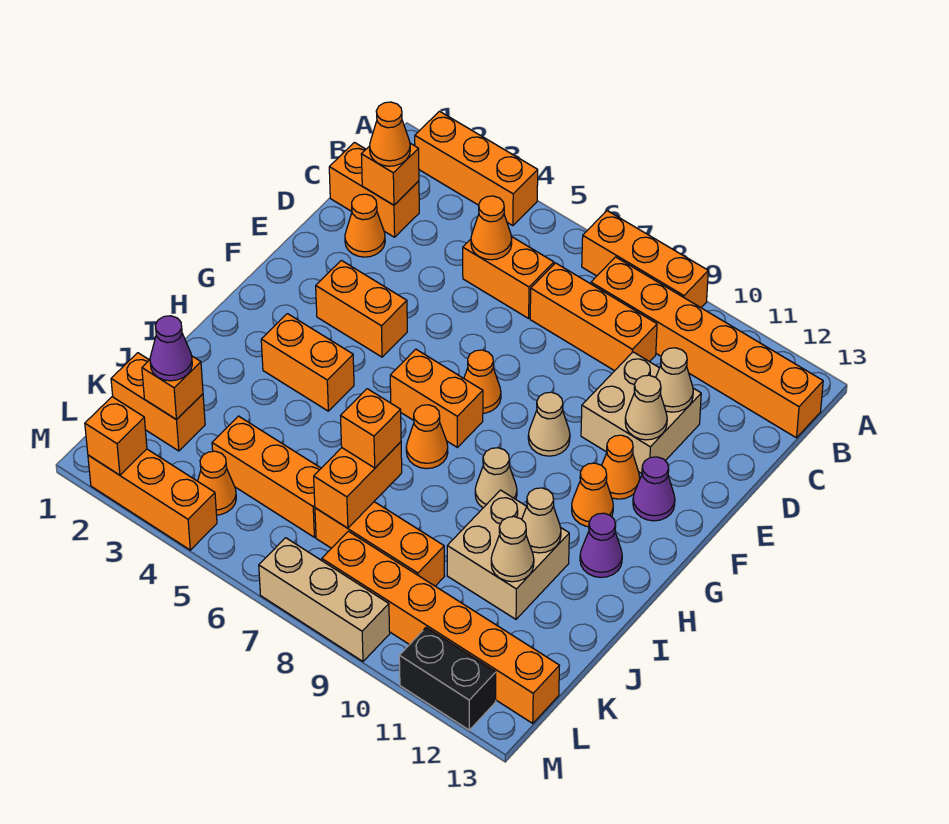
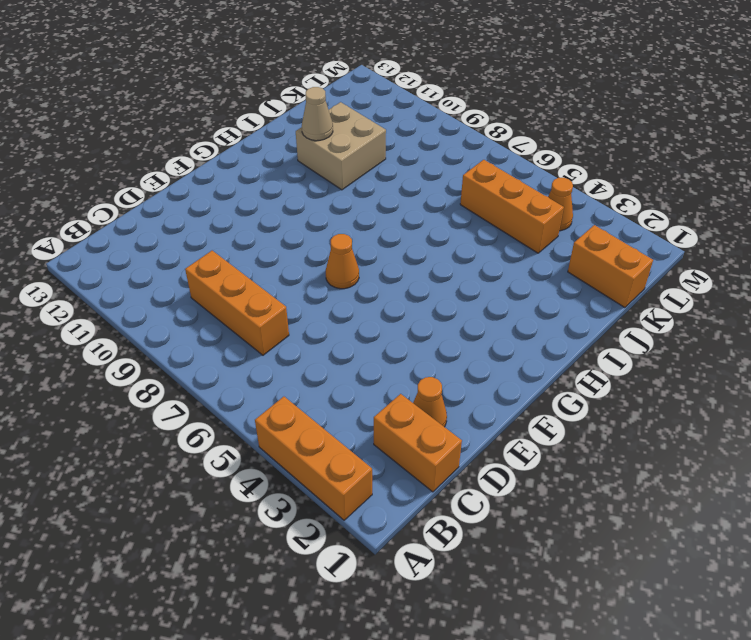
none -> orange brick A7:A9 level 1
none -> orange brick B8:B13 level 1
none -> orange brick C5:C6 level 1
none -> tan brick D10:E11 level 1

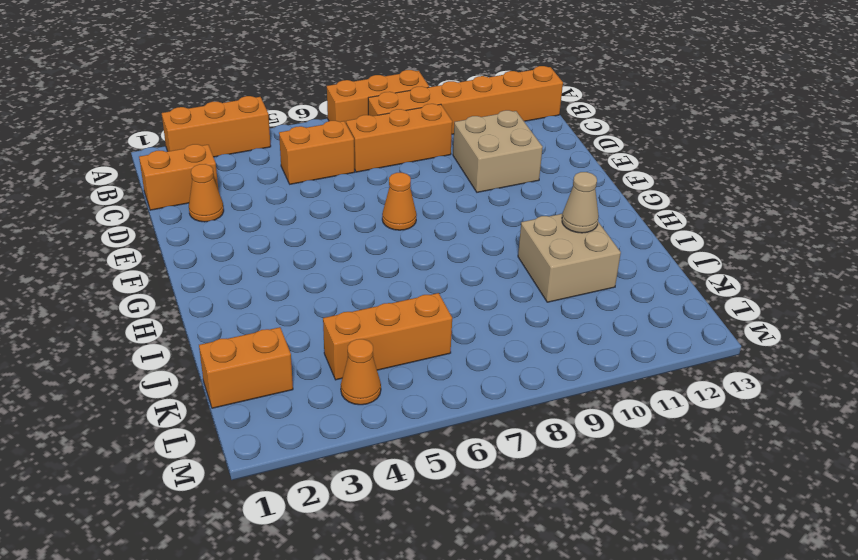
none -> orange brick F3:F4 level 1
none -> tan cone F9 level 1
none -> orange cone F11 level 1
none -> purple cone F12 level 1

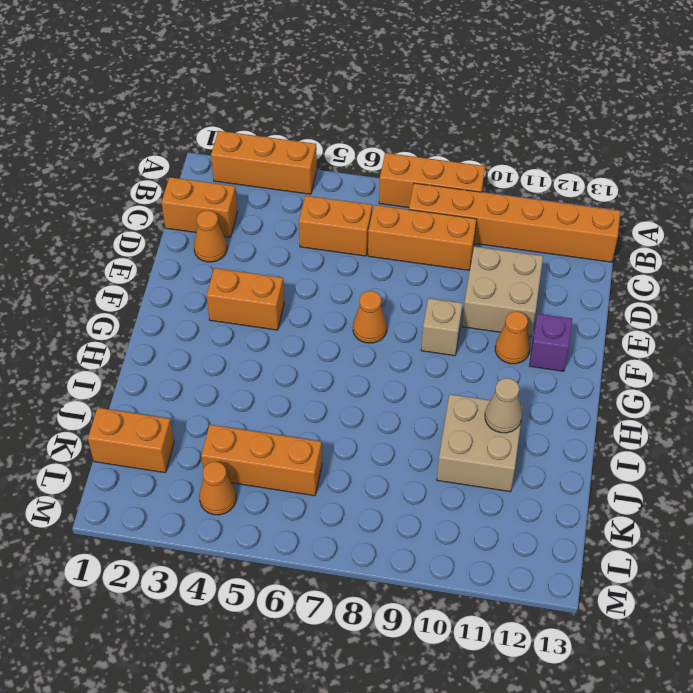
tan brick F9 level 1 -> tan cone F9 level 1
purple brick F12 level 1 -> purple cone F12 level 1
none -> orange brick G6:G7 level 1
none -> orange cone G11 level 1
none -> orange brick H3:H4 level 1
none -> orange cone H7 level 1

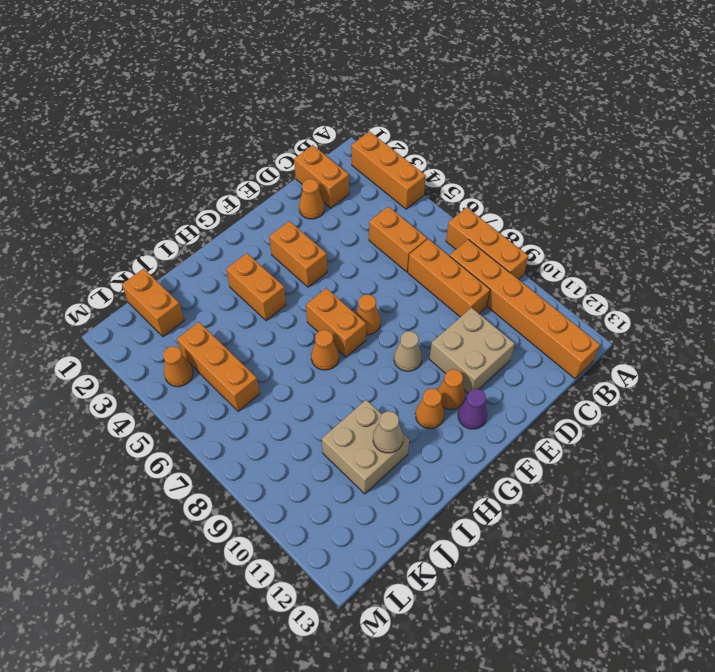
none -> tan cone H9 level 1
none -> purple cone H12 level 1
none -> orange brick K7:K9 level 1
none -> orange brick L8:L13 level 1

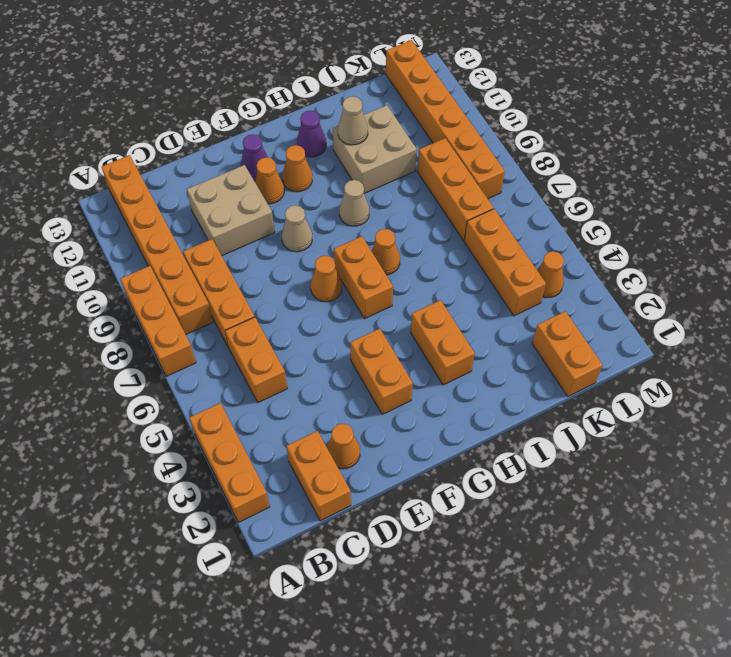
none -> orange brick M2:M4 level 1
none -> tan brick M7:M9 level 1
none -> black brick M11:M12 level 1
none -> orange brick C2 level 2

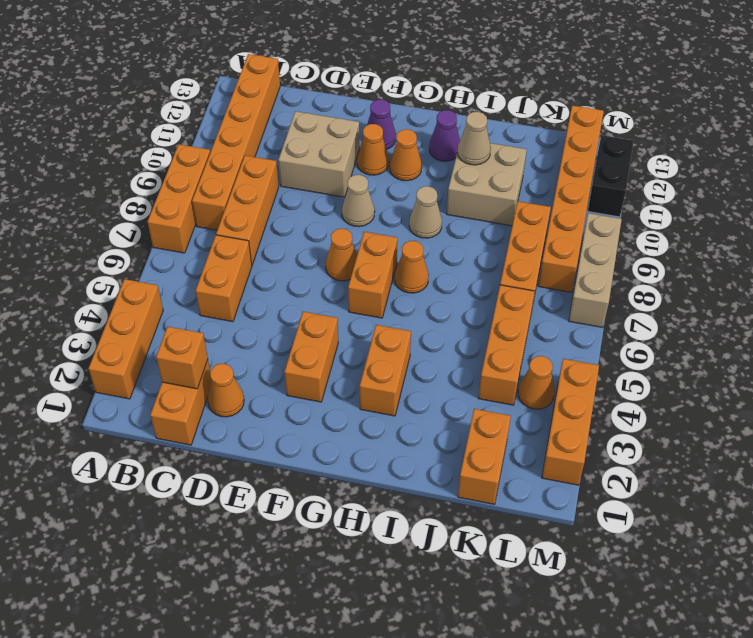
none -> orange cone C5 level 2
none -> tan cone D11 level 2
none -> tan cone E11 level 2
none -> orange brick J7:K7 level 2

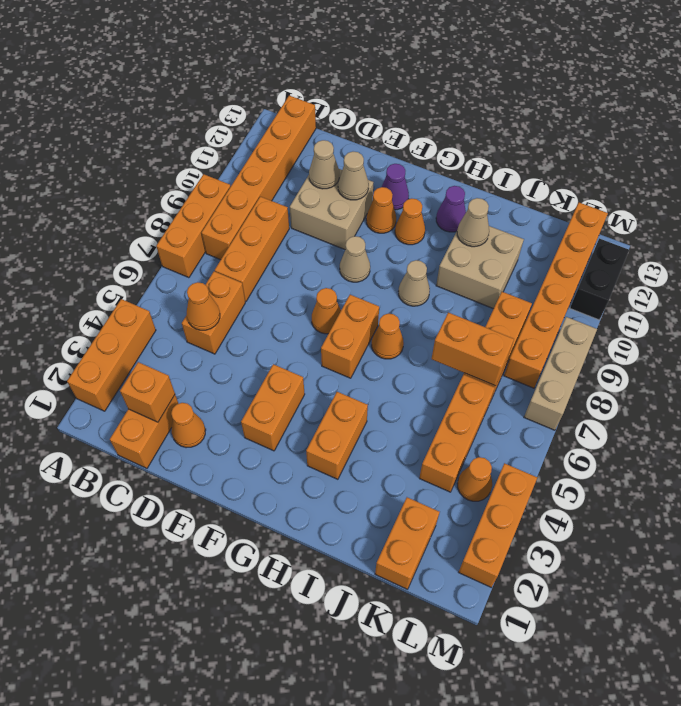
none -> tan cone J11 level 2
none -> orange brick K2 level 2
none -> orange brick M2 level 2
none -> orange cone C2 level 3

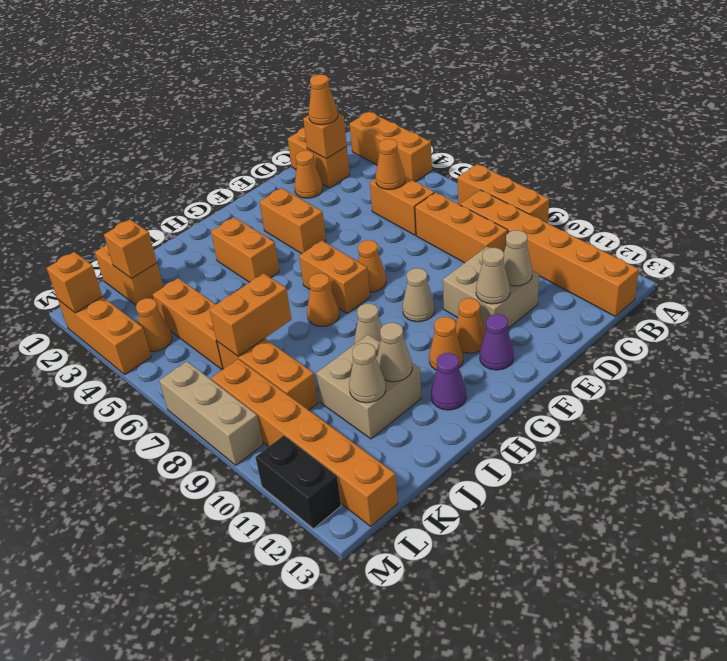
none -> orange brick J7 level 3
none -> purple cone K2 level 3

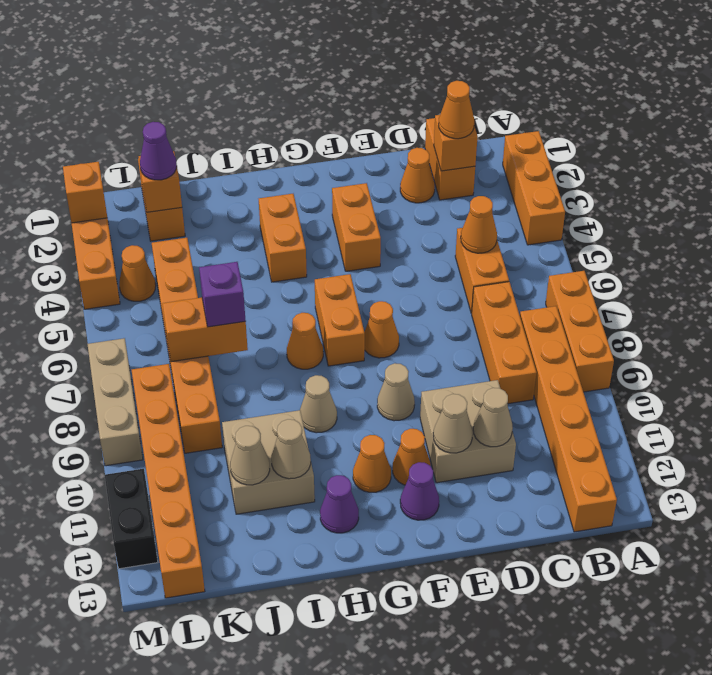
purple brick J7 level 3 -> orange brick J7 level 3

